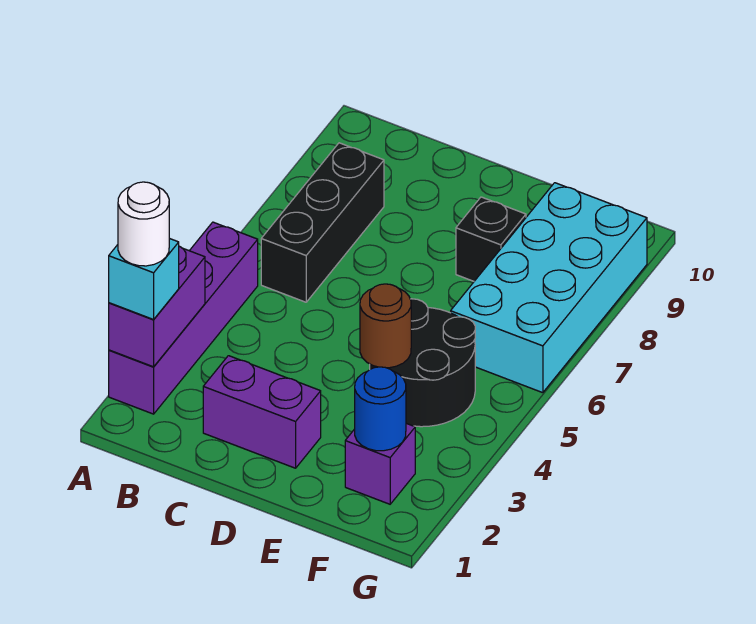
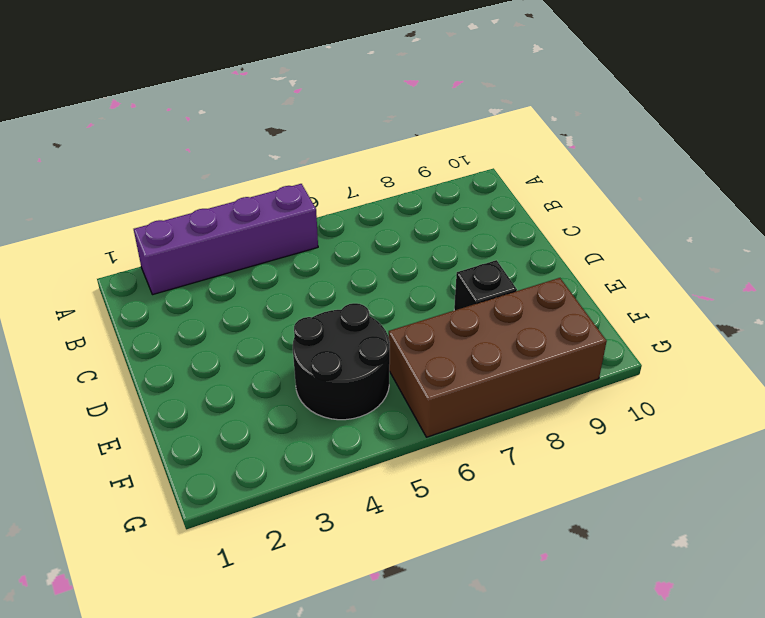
brown brick F6:G9 level 1 -> cyan brick F6:G9 level 1
none -> black brick B6:B8 level 1
none -> purple brick C2:D2 level 1
none -> purple brick F2 level 1

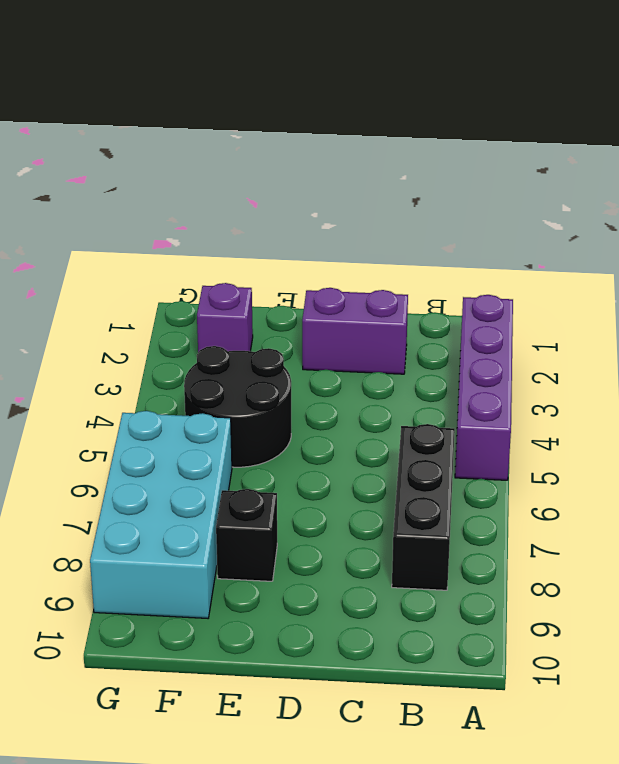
none -> purple brick A2:A3 level 2
none -> brown round brick E4 level 2
none -> blue round brick F2 level 2

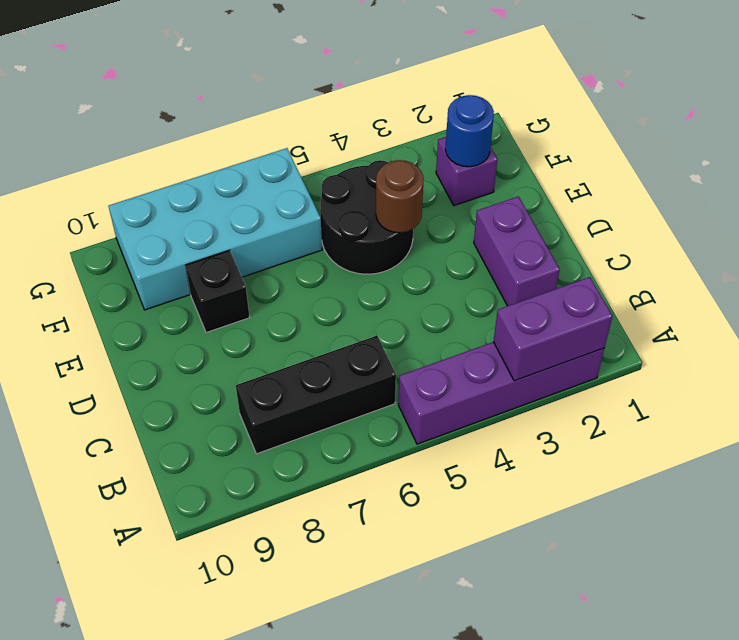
none -> cyan brick A2 level 3
none -> white round brick A2 level 4

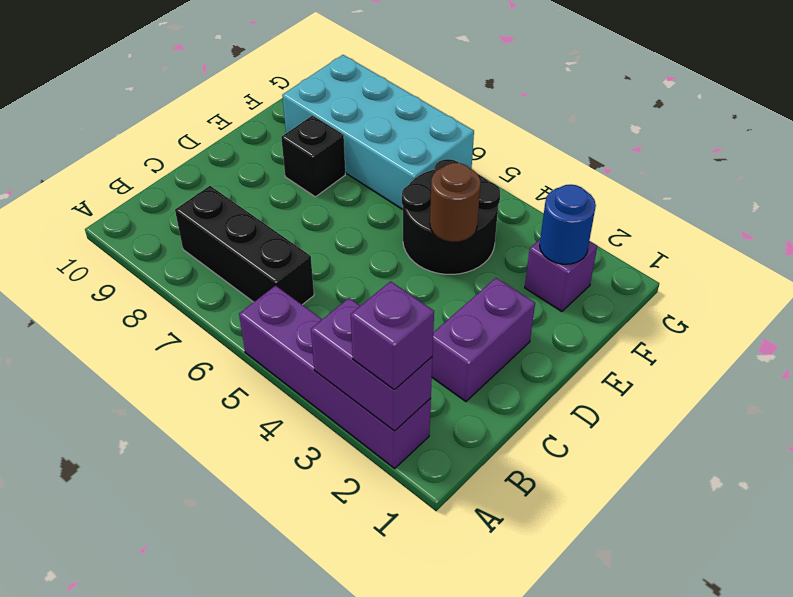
purple brick A2 level 3 -> cyan brick A2 level 3
none -> white round brick A2 level 4

